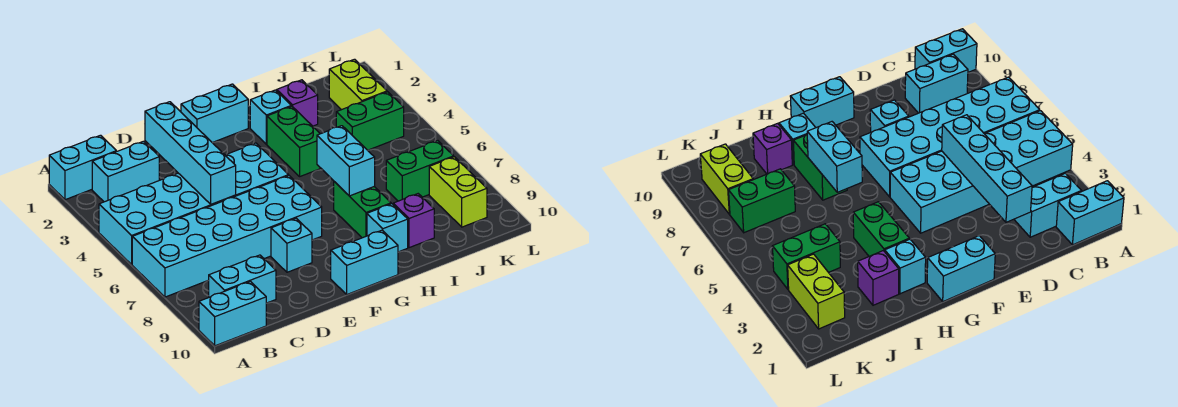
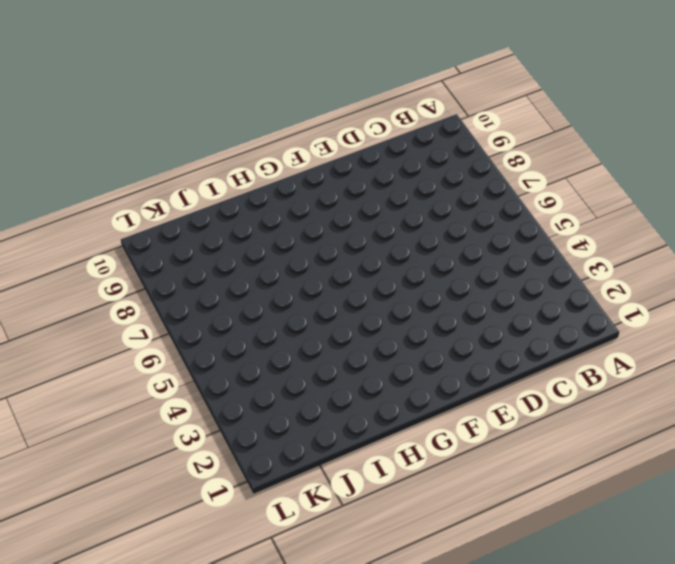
none -> cyan brick A1:B1 level 1
none -> cyan brick A4:F5 level 1
none -> cyan brick A6:F7 level 1

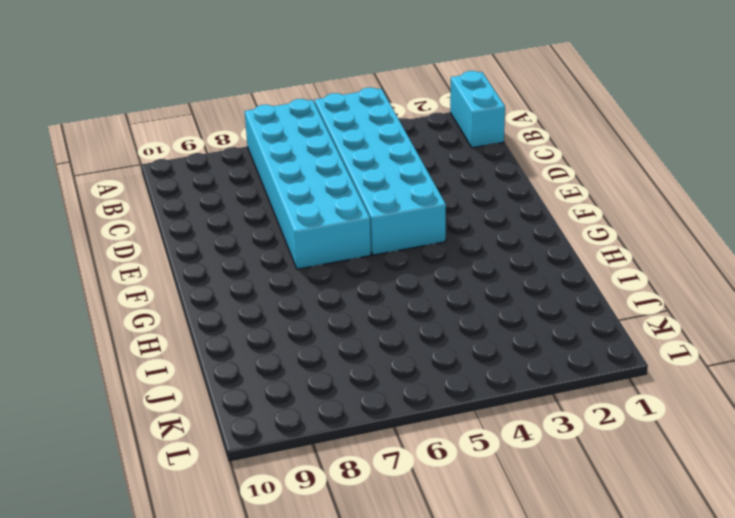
none -> cyan brick A10:B10 level 1
none -> cyan brick B2:C2 level 1
none -> cyan brick B9:C9 level 1

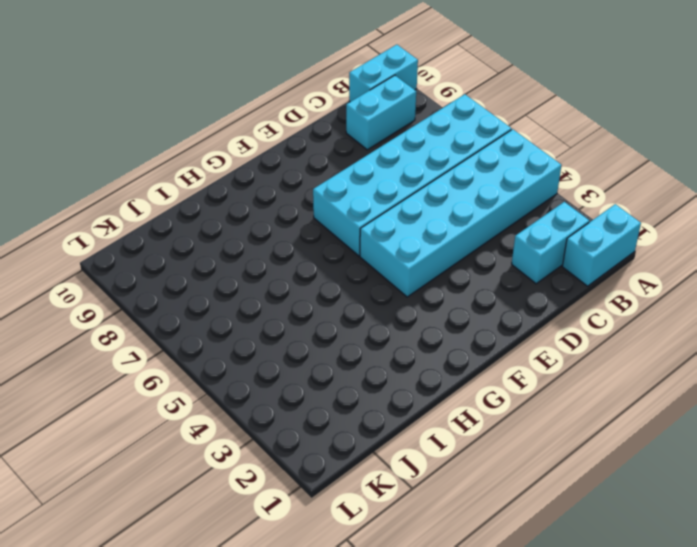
none -> cyan brick E8 level 1
none -> cyan brick F1:G1 level 1
none -> cyan brick F10:G10 level 1

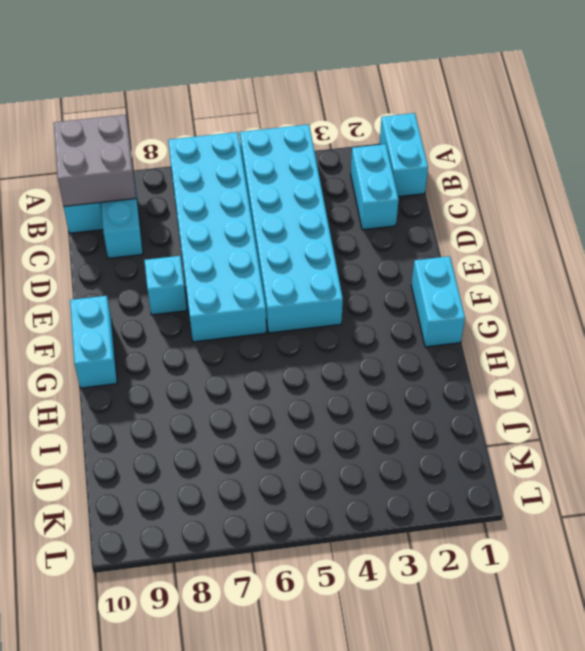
grey brick A9:B10 level 2 -> none
none -> cyan brick H2 level 1
none -> green brick H3:H4 level 1
none -> green brick H7:H8 level 1

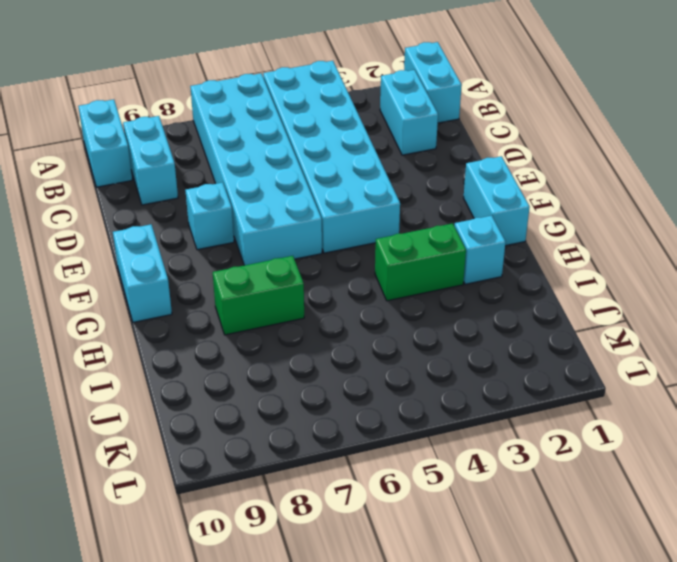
none -> cyan brick H9 level 1
none -> purple brick I2 level 1
none -> purple brick I9 level 1

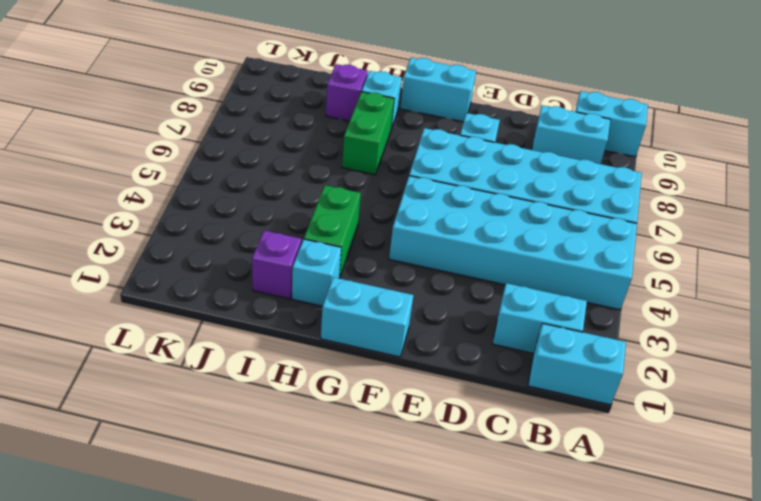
none -> green brick J4:K4 level 1
none -> green brick J7:K7 level 1
none -> lime brick K2:K3 level 1

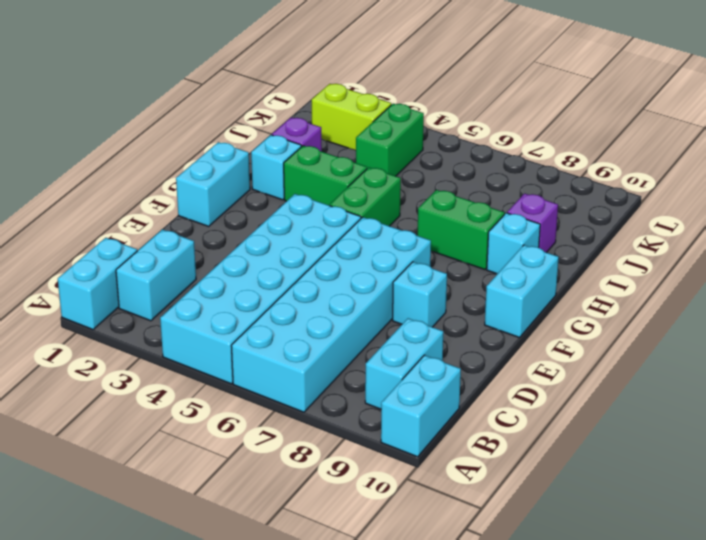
green brick G5:H5 level 1 -> green brick J7:K7 level 1
none -> lime brick K8:K9 level 1
none -> cyan brick D2:D5 level 2
none -> cyan brick H6:H7 level 2

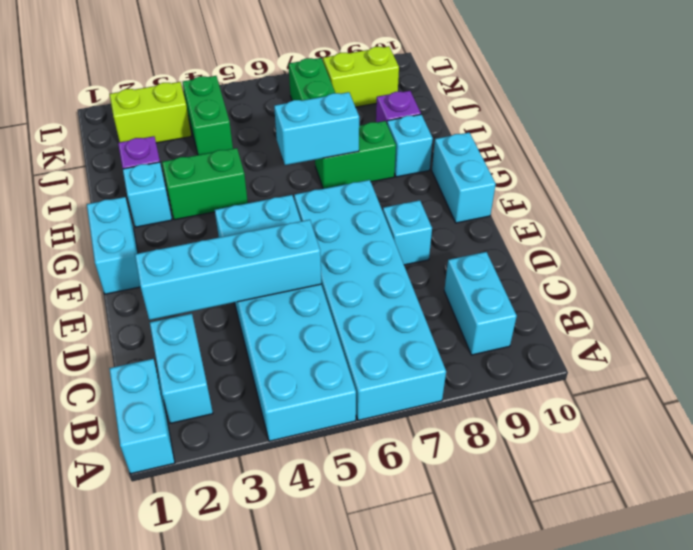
none -> cyan brick A10:B10 level 1

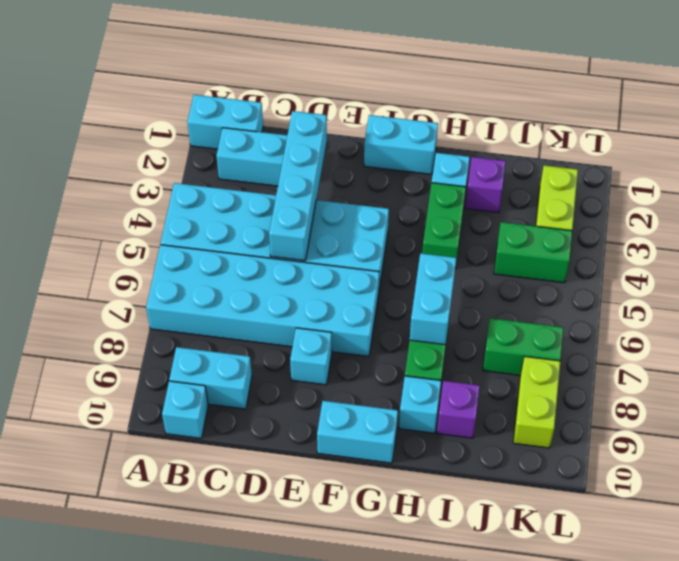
cyan brick B10 level 1 -> cyan brick A10:B10 level 1

